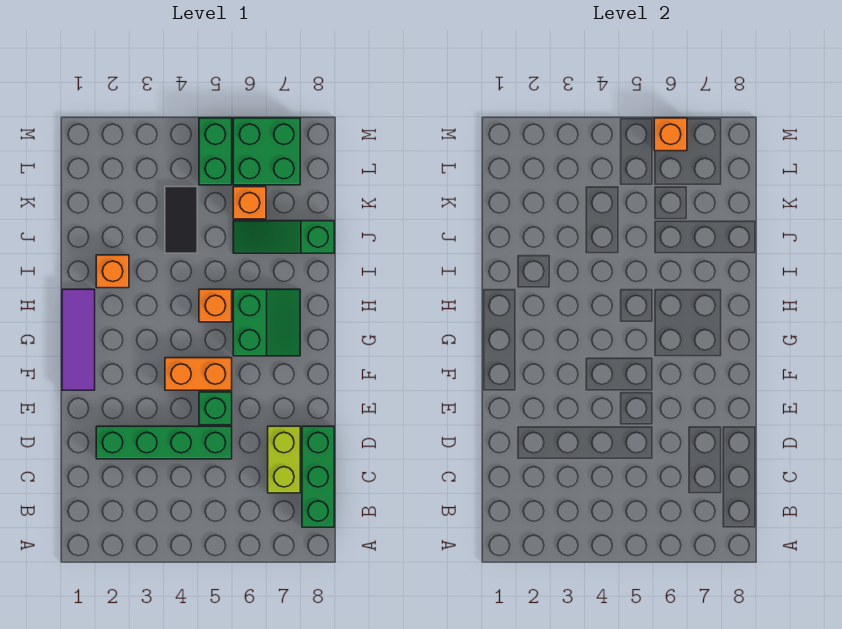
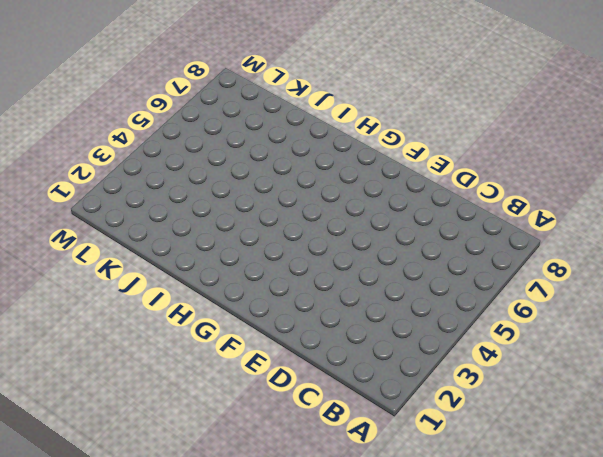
none -> green brick B8:D8 level 1
none -> lime brick C7:D7 level 1
none -> green brick D2:D5 level 1

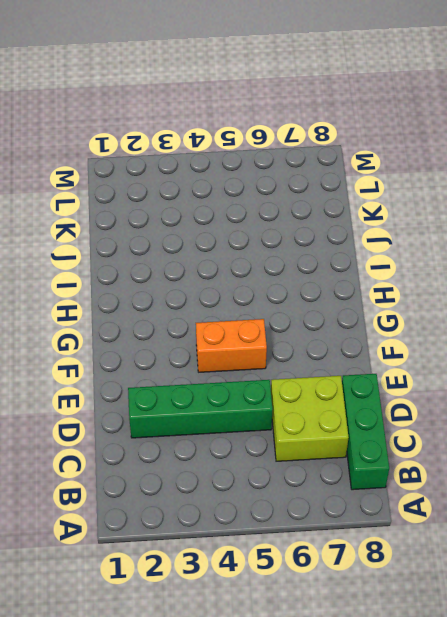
lime brick C6:D7 level 1 -> lime brick C7:D7 level 1
none -> green brick E5 level 1
none -> purple tile F1:H1 level 1
none -> green slope G6:H7 level 1 top 6

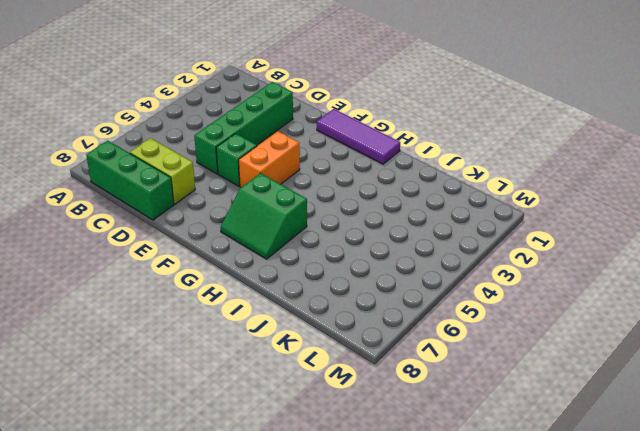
none -> orange brick H5 level 1
none -> orange brick I2 level 1
none -> black tile J4:K4 level 1

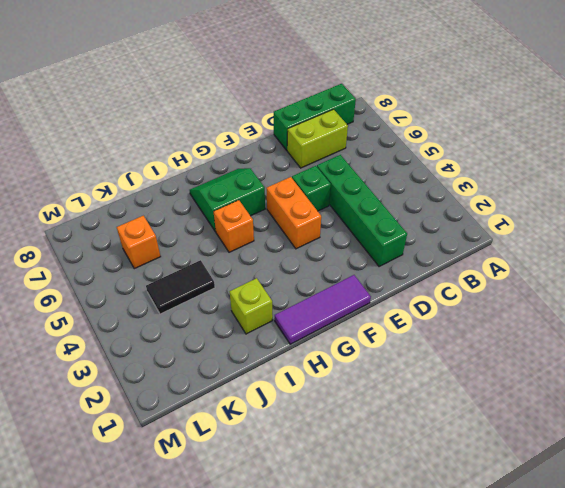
lime brick I2 level 1 -> orange brick I2 level 1
none -> green slope J6:J8 level 1 top 8
none -> green brick L5:M5 level 1
none -> green brick L6:M7 level 1

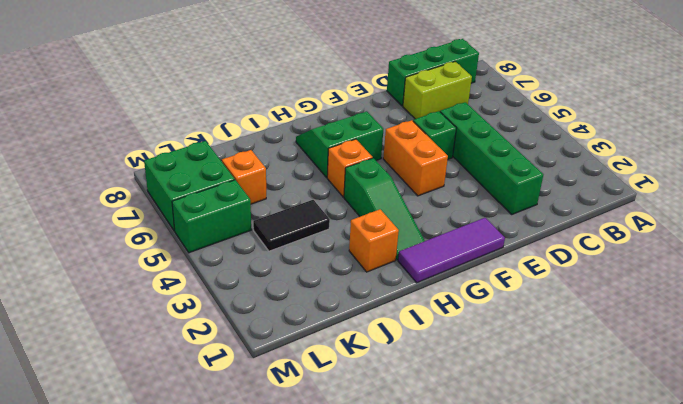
green slope H2:H4 level 1 top 4 -> green slope J6:J8 level 1 top 8
none -> orange brick M6 level 2

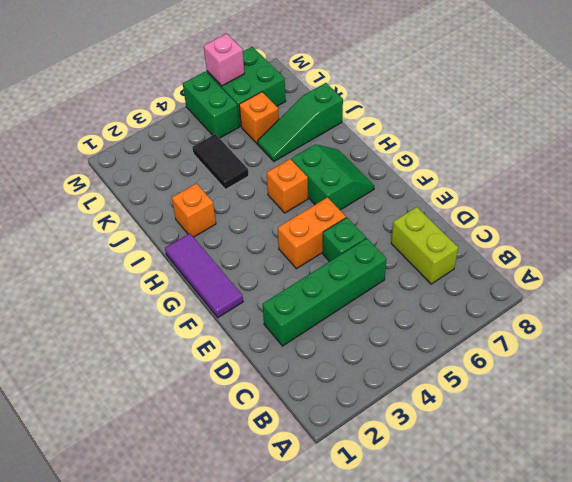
pink brick M6 level 2 -> orange brick M6 level 2
none -> green brick B8:D8 level 1

